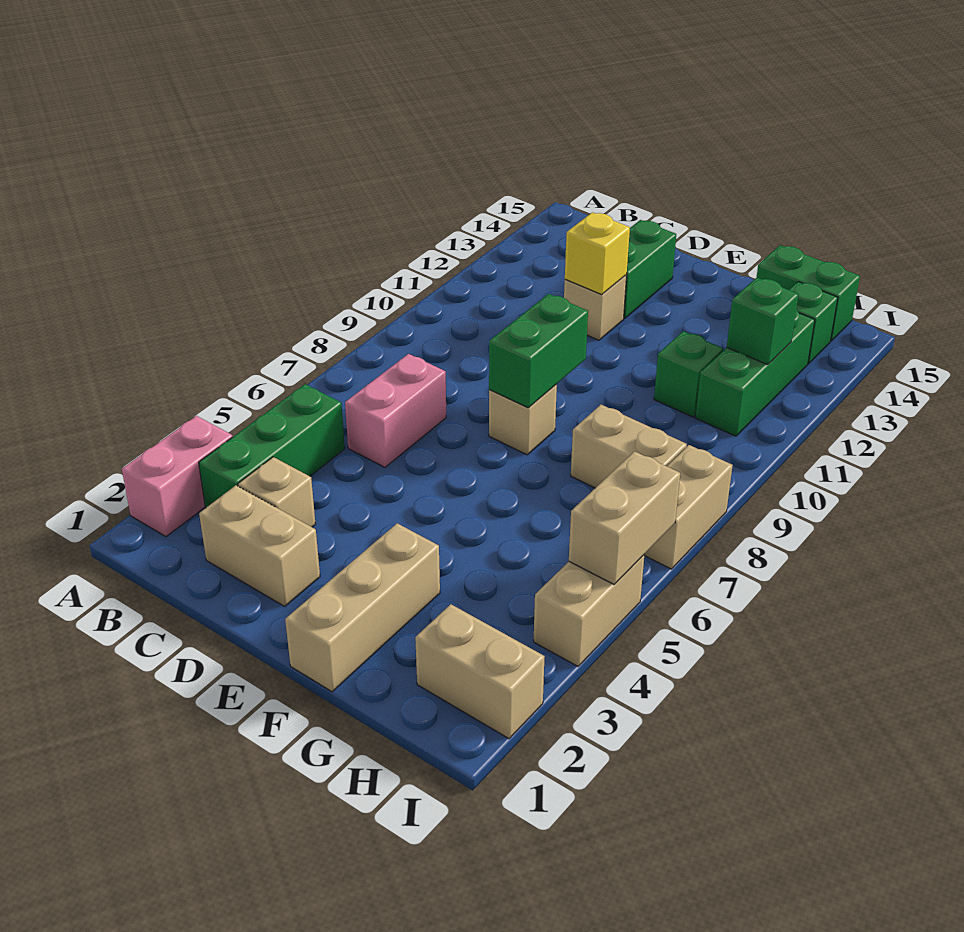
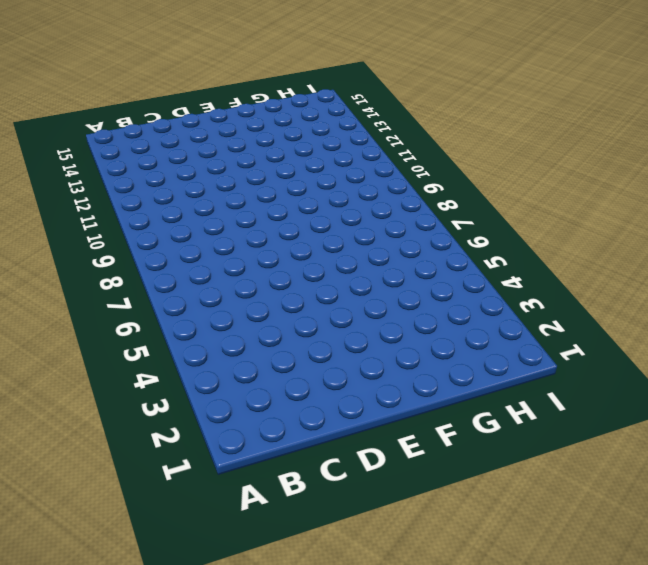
none -> pink brick A2:A3 level 1
none -> green brick B3:B5 level 1
none -> tan brick C2:D2 level 1

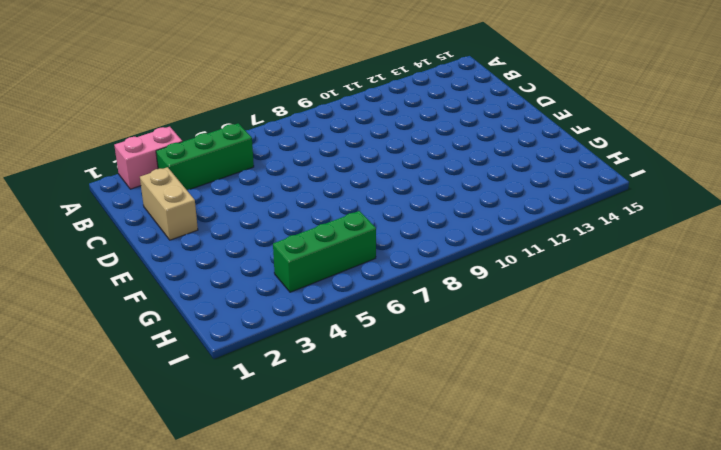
green brick H4:H6 level 1 -> green brick H11:H13 level 1
none -> tan brick C3 level 1
none -> pink brick C6:C7 level 1
none -> tan brick D12 level 1

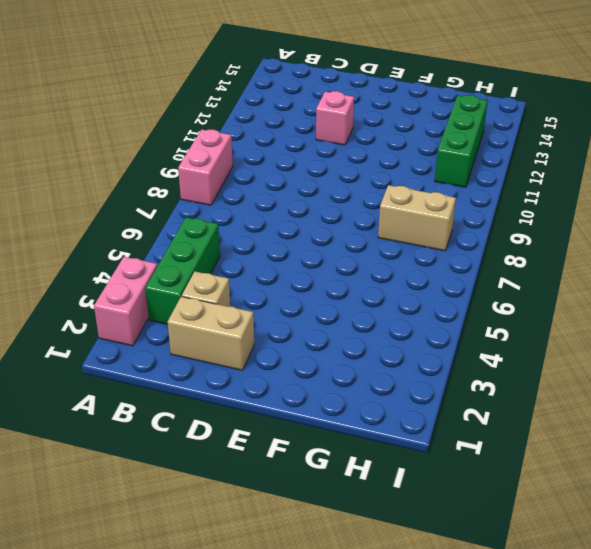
pink brick A8:A9 level 1 -> pink brick C6:C7 level 1
pink brick D12 level 1 -> tan brick D12 level 1
none -> green brick D13:D14 level 1
none -> tan brick E8 level 1
none -> tan brick F1:F3 level 1

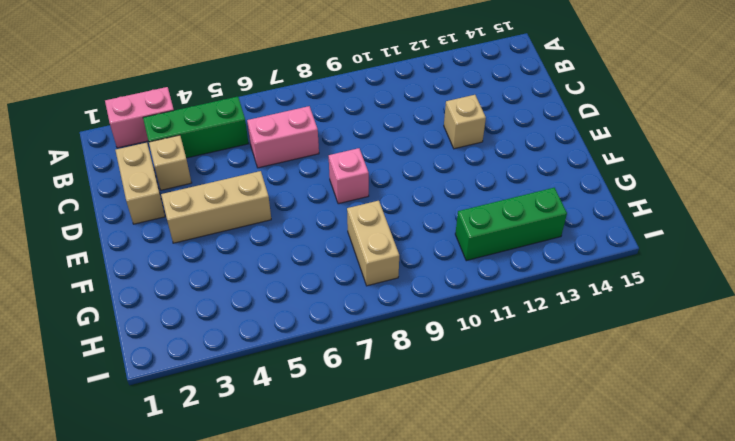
tan brick E3:E5 level 1 -> tan brick F1:F3 level 1
pink brick E8 level 1 -> tan brick E8 level 1
none -> green brick D13:D14 level 1
none -> green brick G11 level 1
none -> green brick G15:H15 level 1

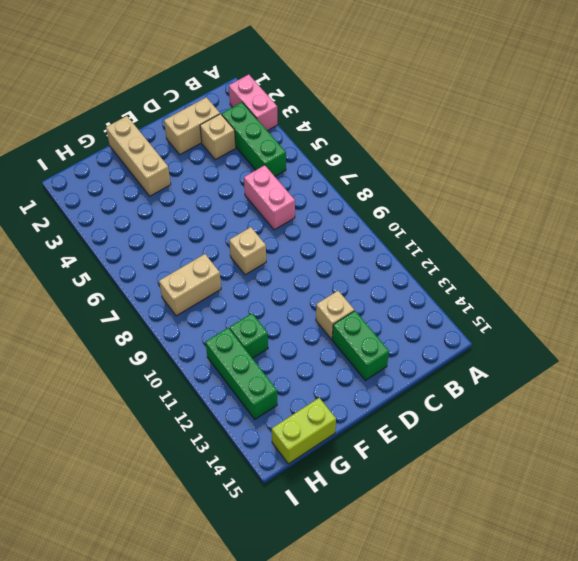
lime brick G15:H15 level 1 -> green brick G15:H15 level 1
none -> tan brick H2:I2 level 1
none -> green brick H14 level 1
none -> tan brick I4:I5 level 1

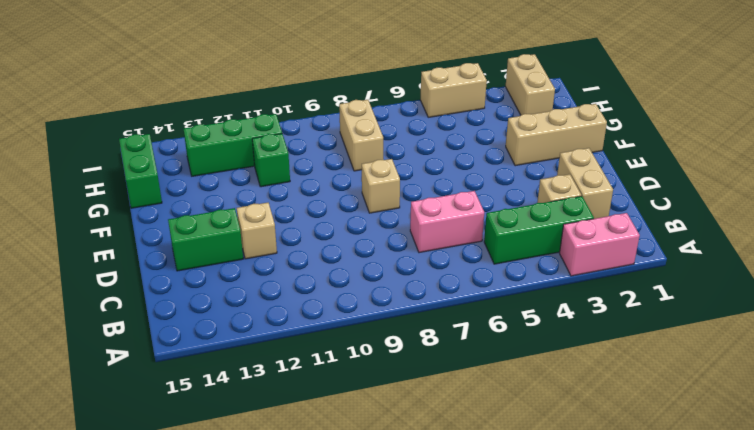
none -> green brick H14 level 1
none -> tan brick I7:I8 level 1
none -> yellow brick D12 level 2

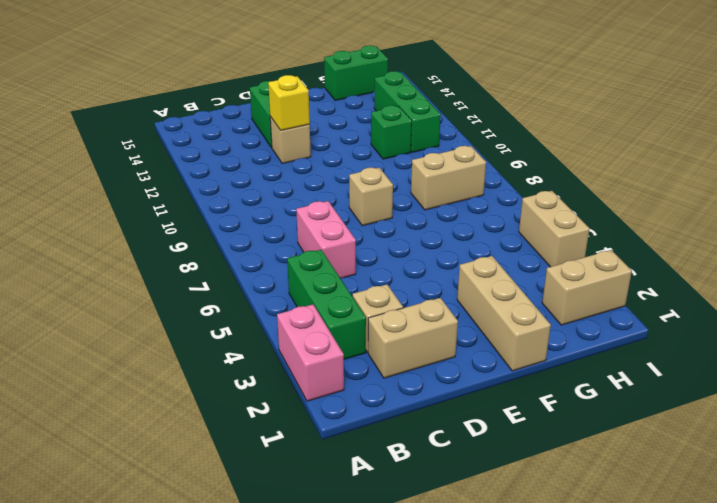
none -> green brick H14 level 1
none -> tan brick I7:I8 level 1
none -> green brick E8:E9 level 2

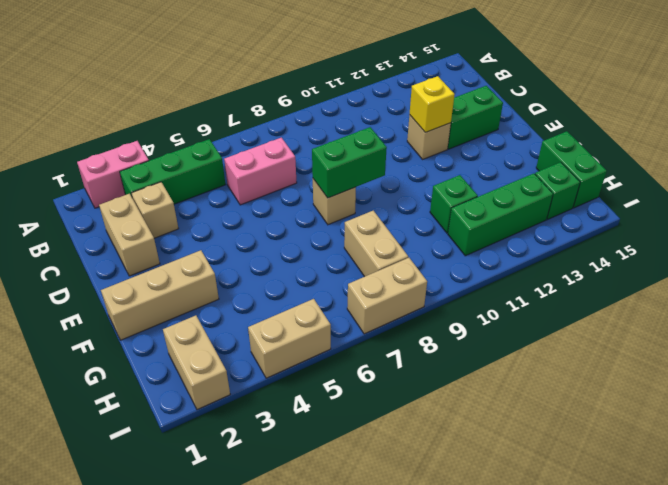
none -> green brick H12 level 2
none -> tan brick I5:I6 level 2

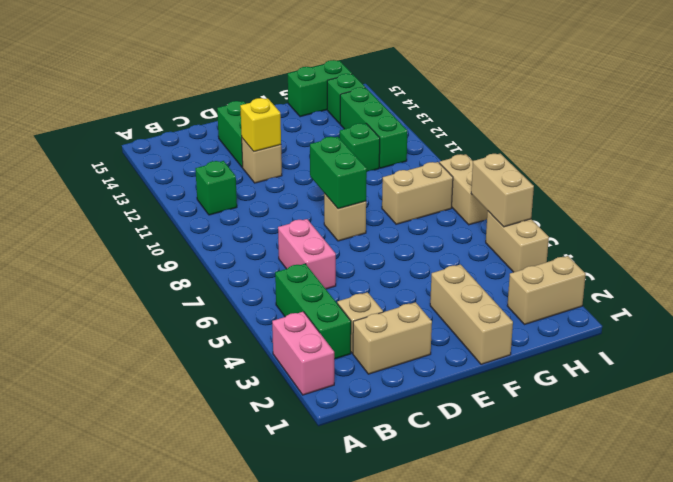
green brick B11 level 1 -> green brick H12 level 2

